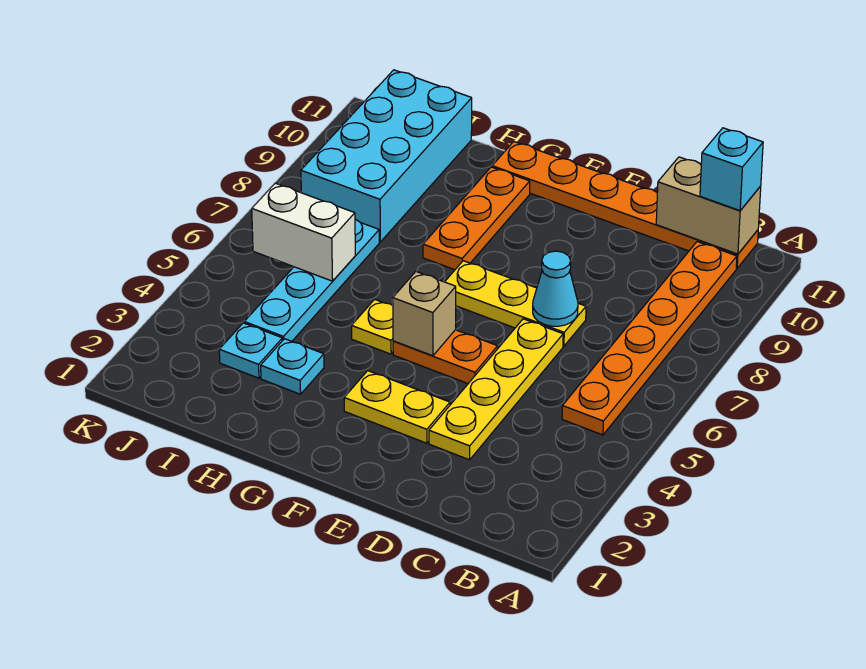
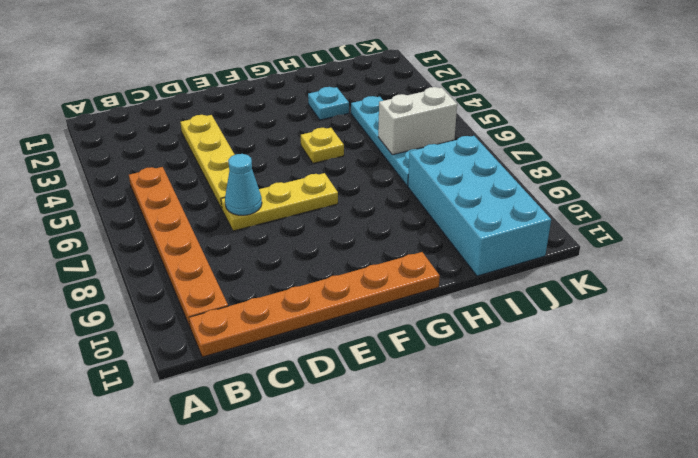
none -> yellow plate E3:F3 level 1
none -> orange plate E5:F5 level 1
none -> orange plate G8:G10 level 1

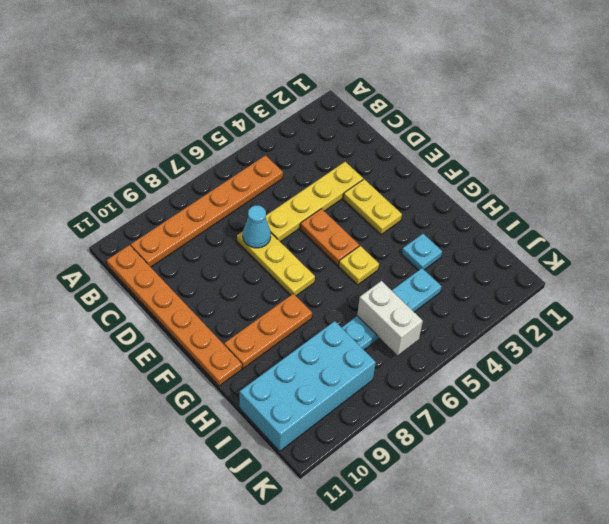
none -> cyan plate I3 level 1
none -> tan brick B11:C11 level 2
none -> tan brick F5 level 2

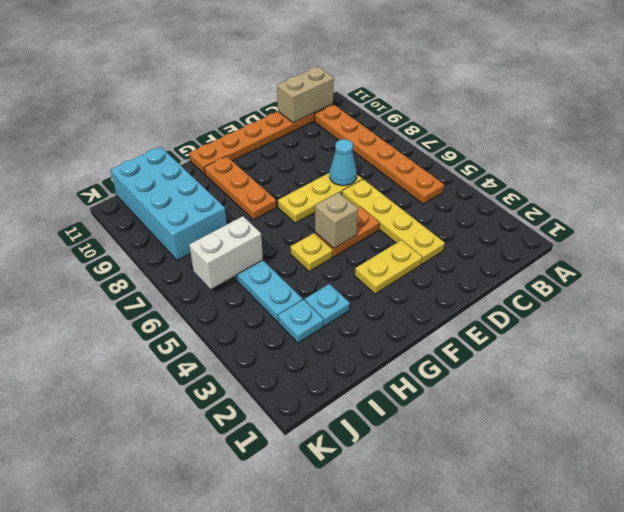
none -> cyan brick B11 level 3

